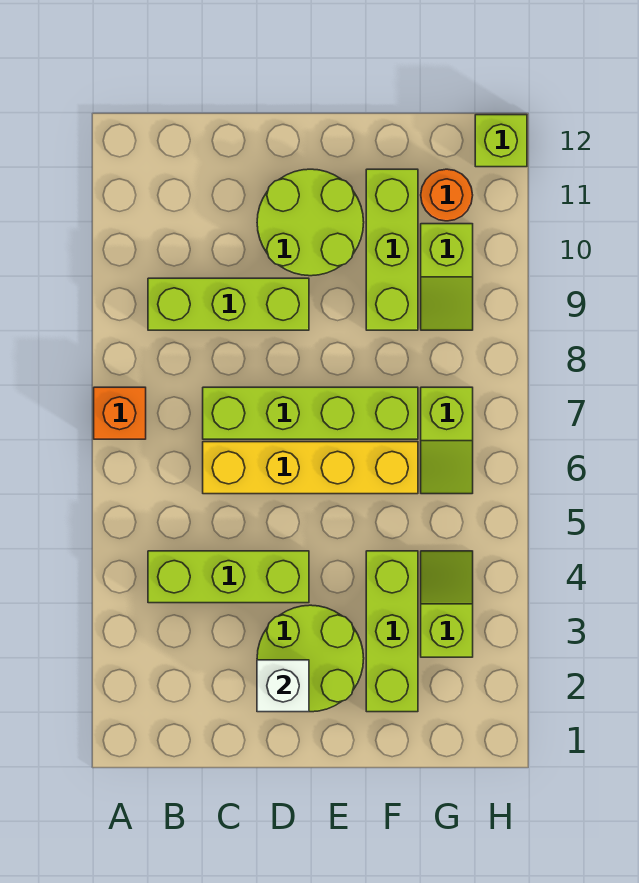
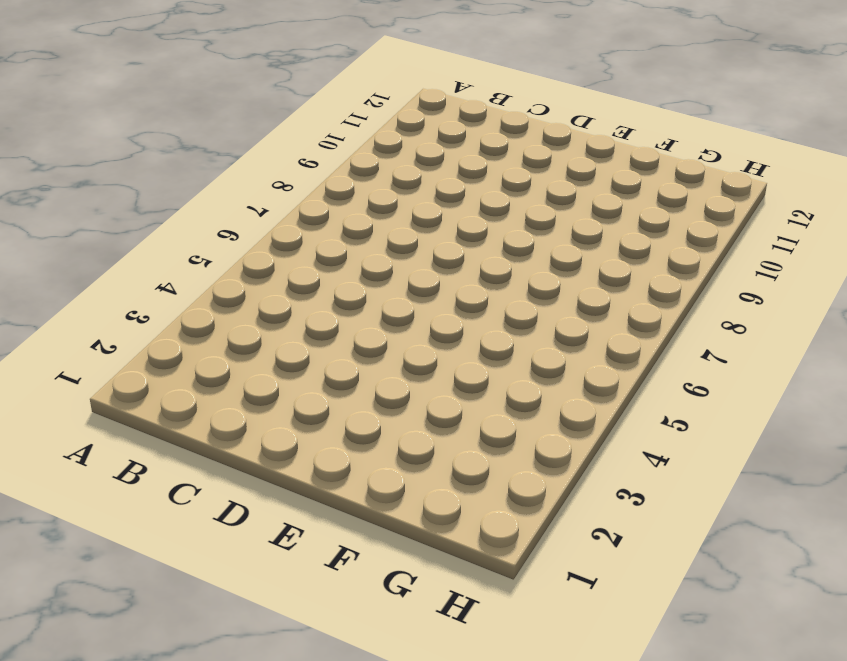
none -> orange brick A7 level 1
none -> lime brick B4:D4 level 1
none -> lime brick B9:D9 level 1

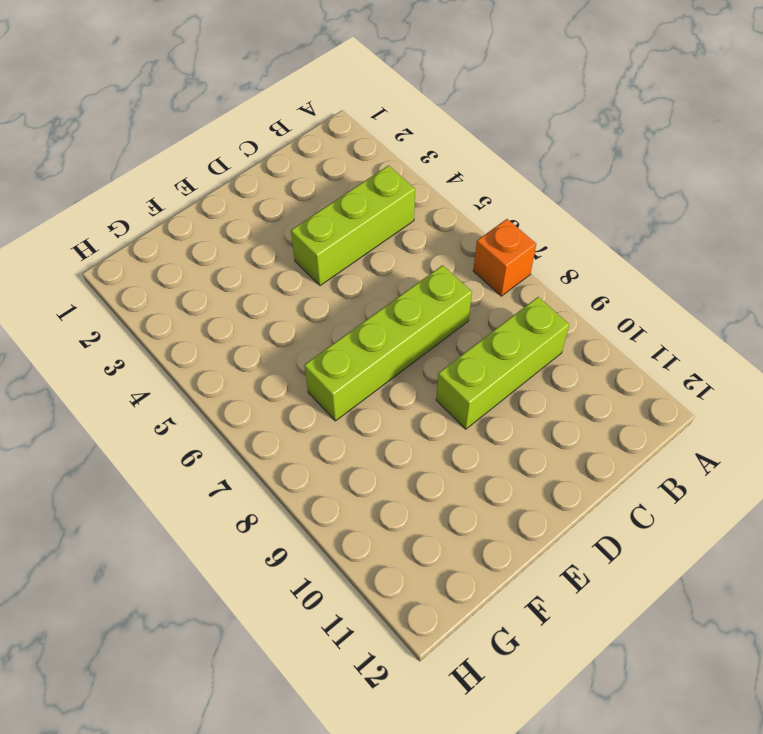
none -> yellow brick C6:F6 level 1
none -> lime round brick D2:E3 level 1
none -> lime round brick D10:E11 level 1

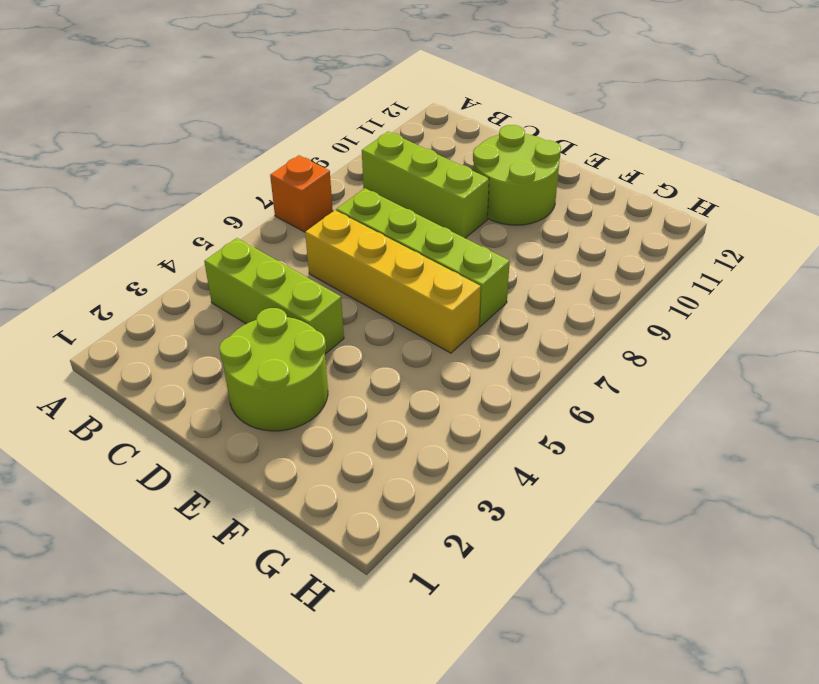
none -> lime brick F2:F4 level 1
none -> lime brick F9:F11 level 1
none -> lime slope G3:G4 level 1 top 3

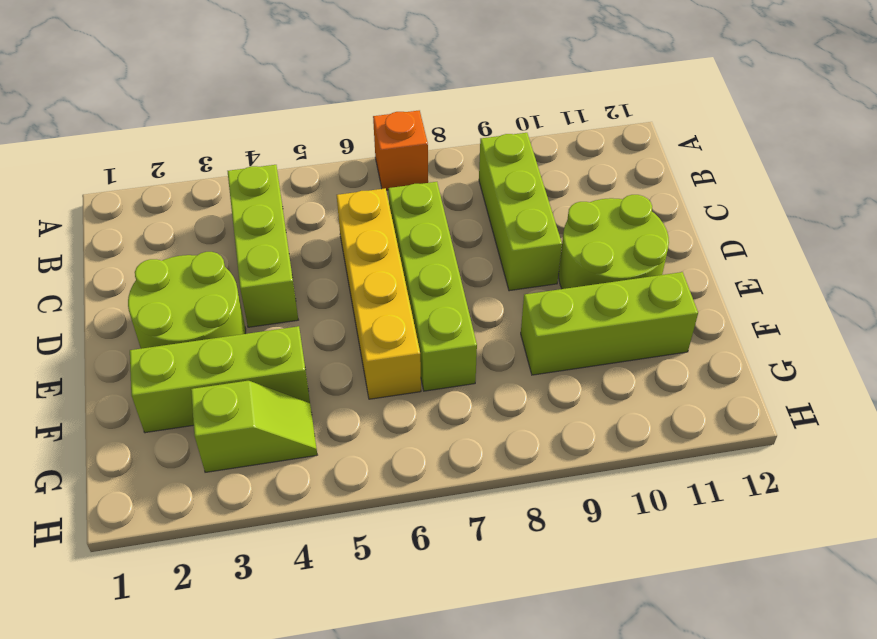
none -> lime slope G6:G7 level 1 top 7
none -> lime slope G9:G10 level 1 top 10
none -> orange round brick G11 level 1

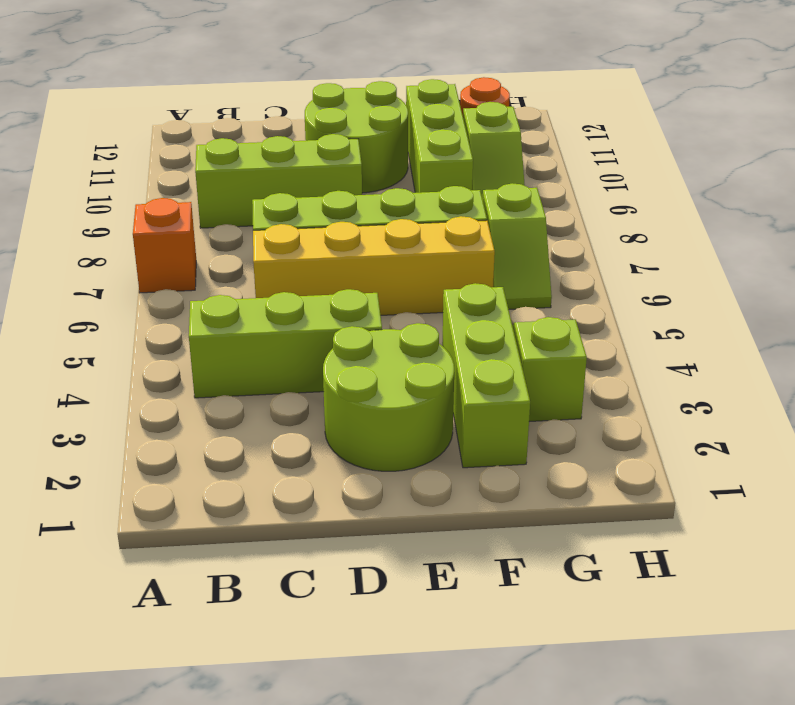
none -> lime brick H12 level 1
none -> white brick D2 level 2

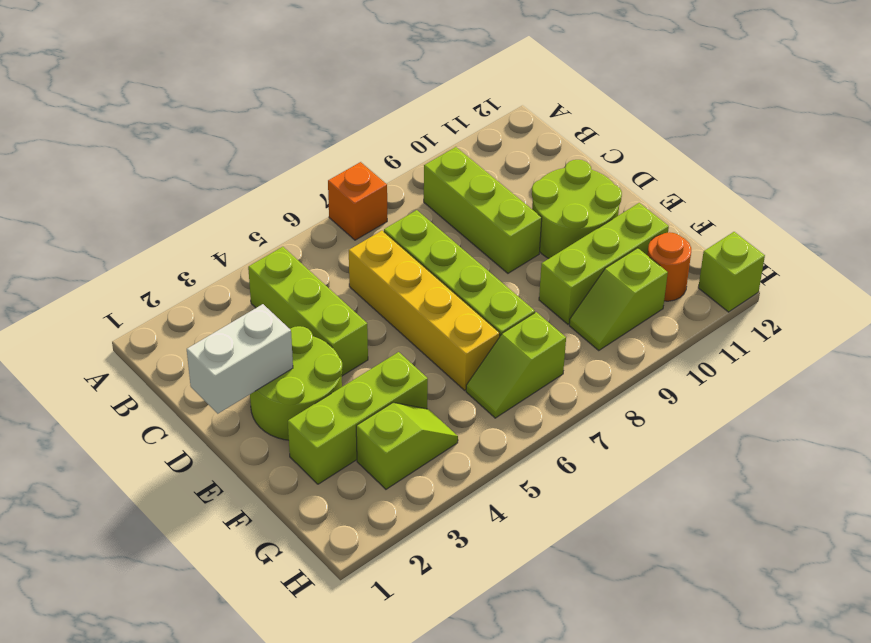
white brick D1:D2 level 2 -> white brick D2 level 2

